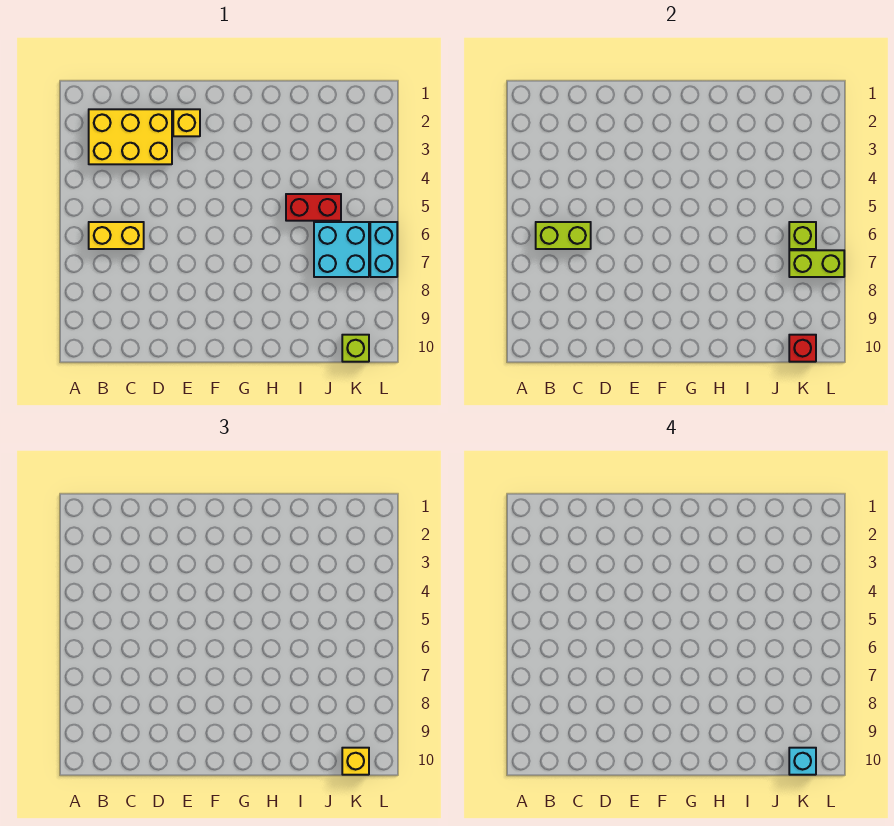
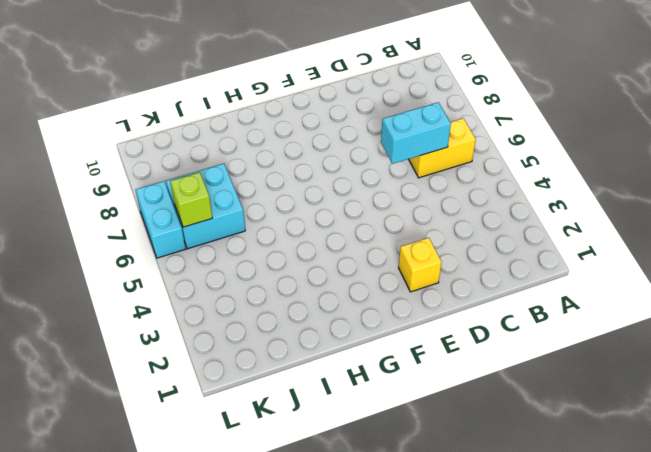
cyan brick C6:D6 level 2 -> lime brick B6:C6 level 2
none -> yellow brick B2:D3 level 1
none -> red brick I5:J5 level 1
none -> lime brick K10 level 1

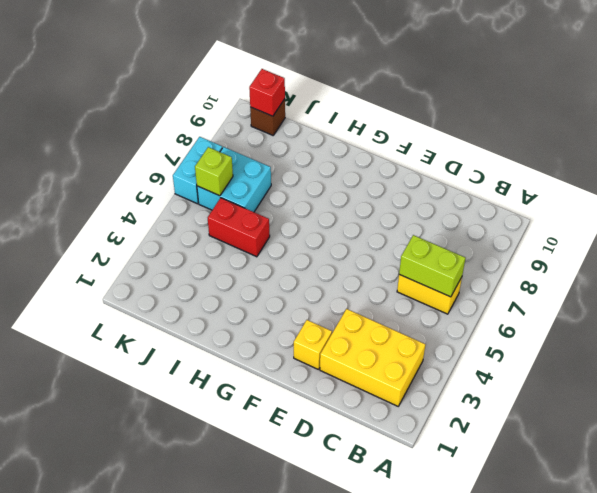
brown brick K10 level 1 -> lime brick K10 level 1
none -> lime brick K7:L7 level 2
none -> yellow brick K10 level 3
none -> cyan brick K10 level 4

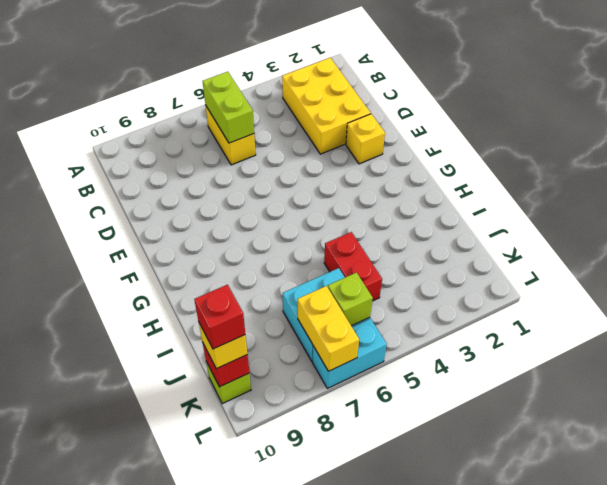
yellow brick K7:L7 level 2 -> lime brick K7:L7 level 2
red brick K10 level 4 -> cyan brick K10 level 4

